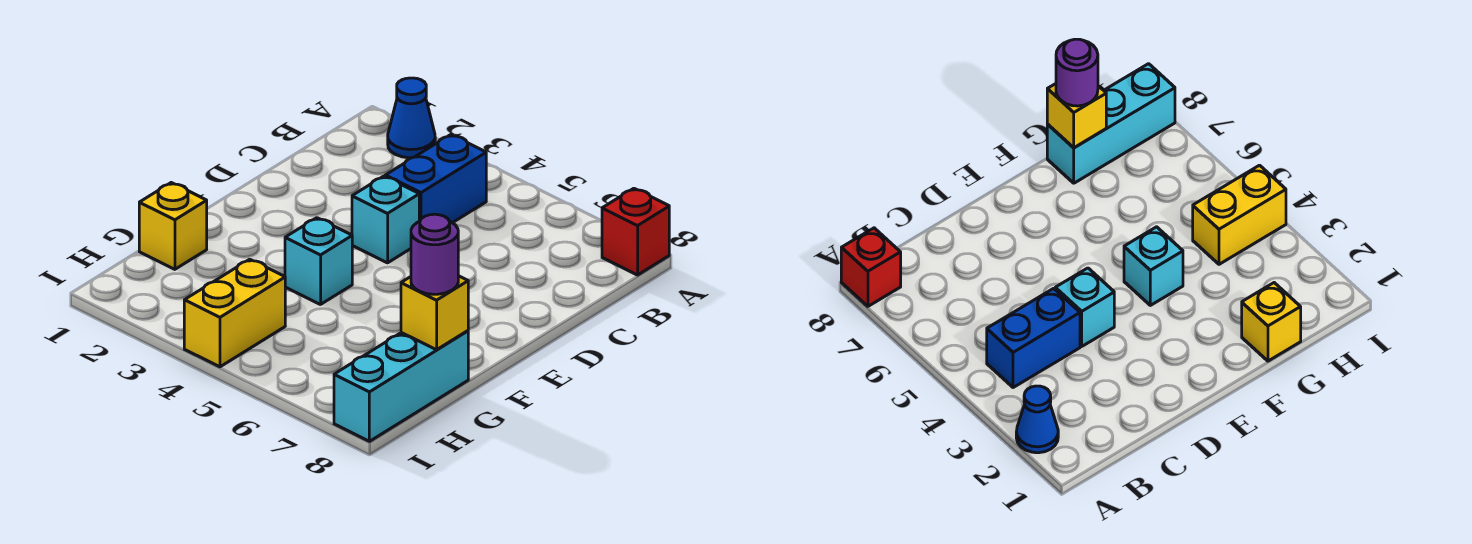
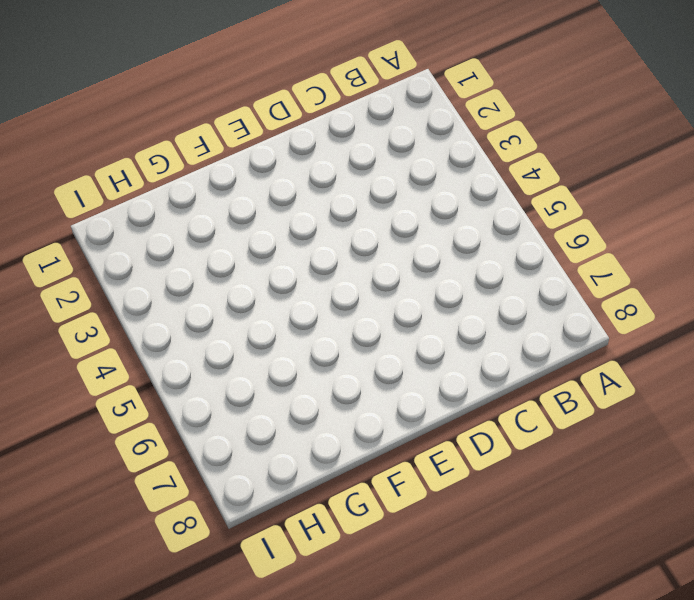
none -> blue cone A2 level 1
none -> red brick A8 level 1

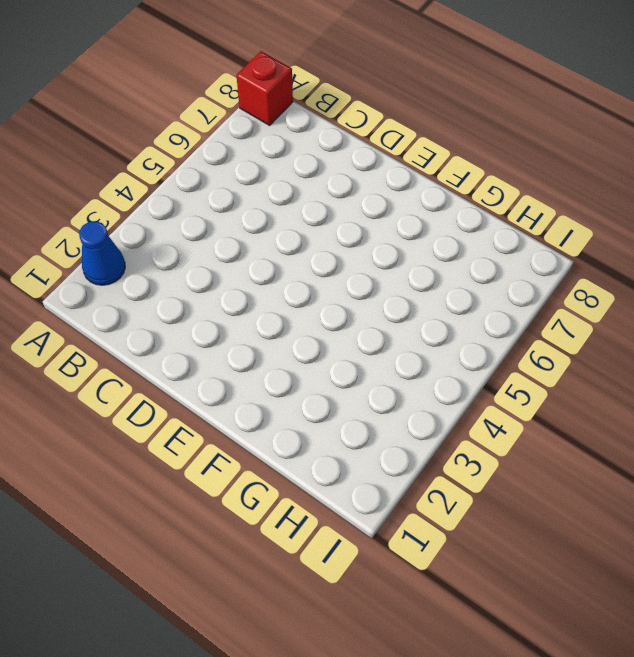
none -> blue brick B4:C4 level 1
none -> cyan brick D4 level 1

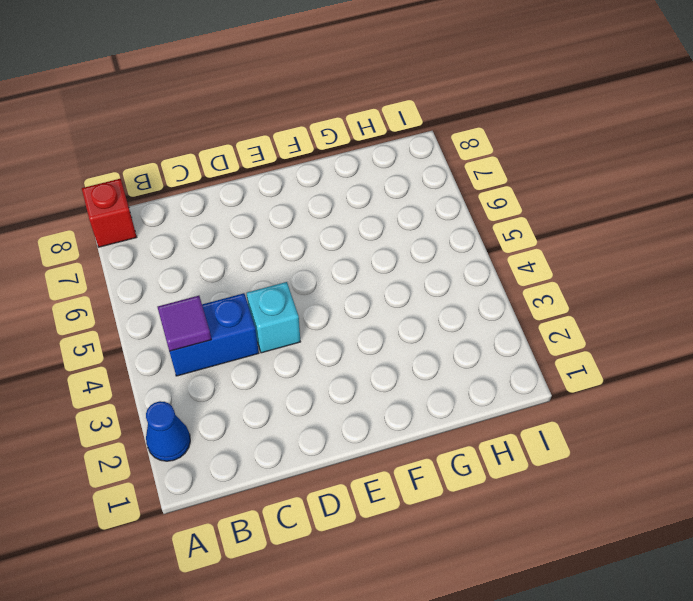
purple tile B4 level 2 -> none
none -> cyan brick F4 level 1
none -> yellow brick G1 level 1

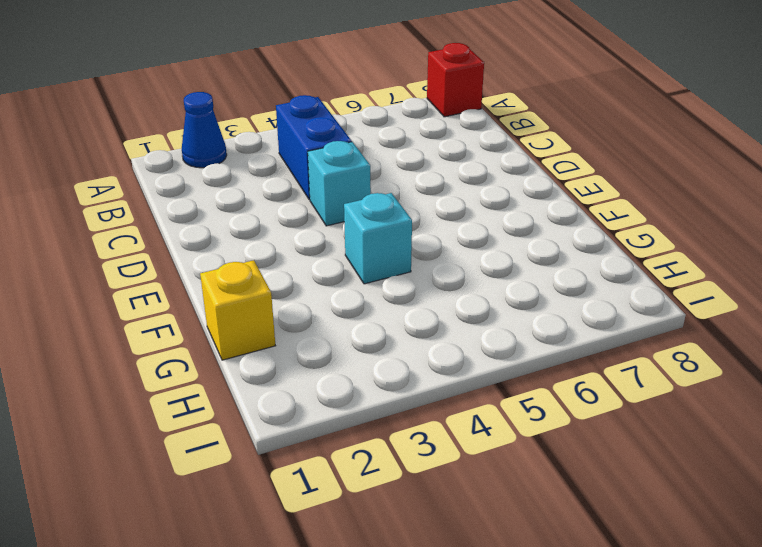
none -> cyan brick G8:I8 level 1
none -> yellow brick H4:I4 level 1

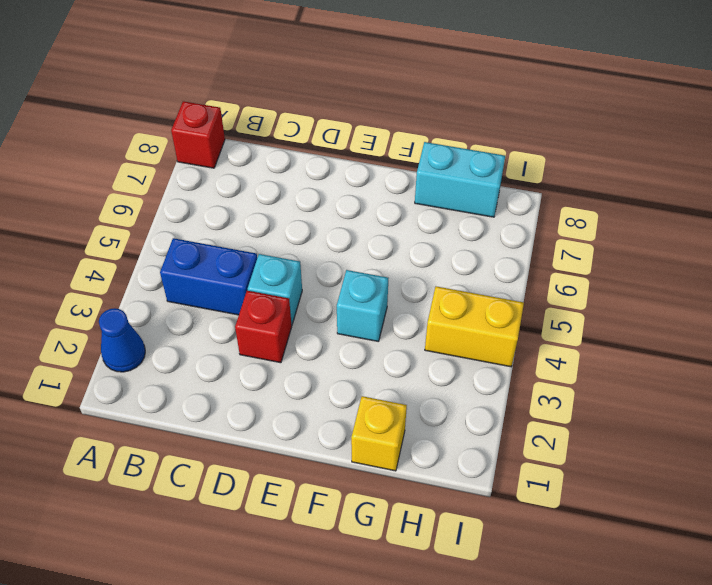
red brick D3 level 1 -> none
cyan brick G8:H8 level 1 -> cyan brick G8:I8 level 1
none -> yellow brick G8 level 2
none -> purple round brick G8 level 3

